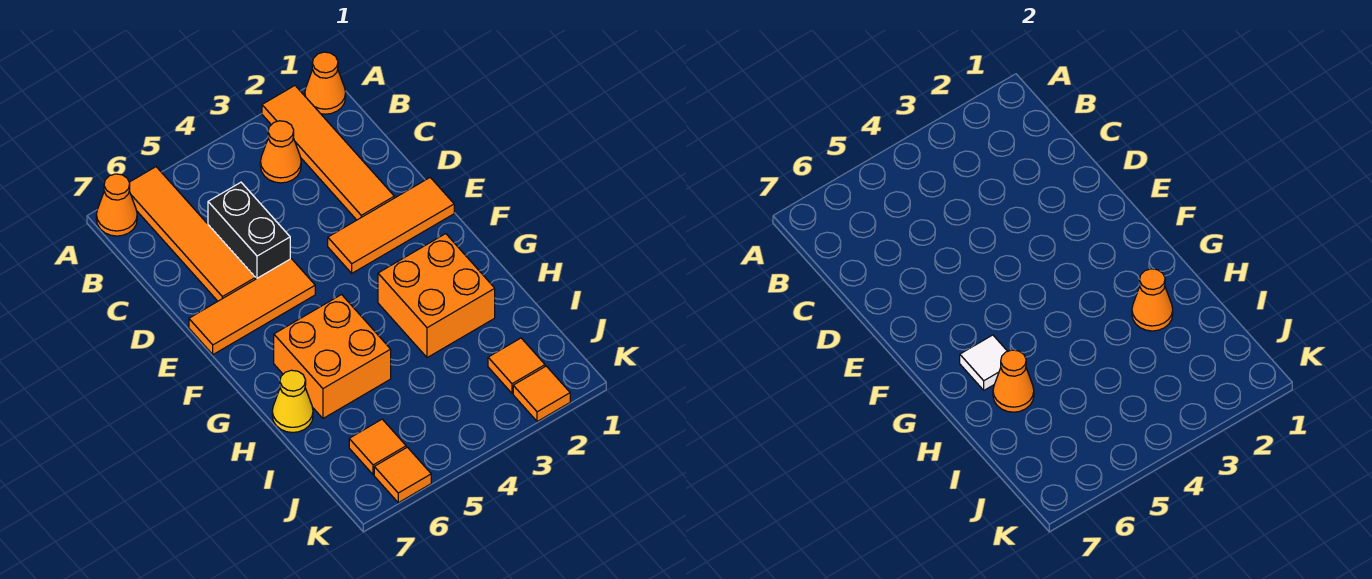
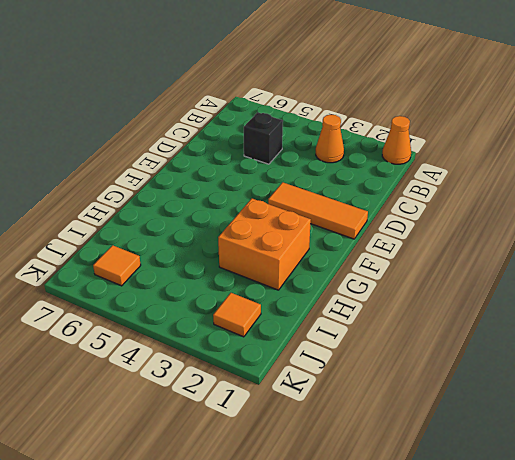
black brick C5 level 1 -> black brick C5:D5 level 1
none -> orange tile A2:D2 level 1
none -> orange tile A6:D6 level 1
none -> orange cone A7 level 1

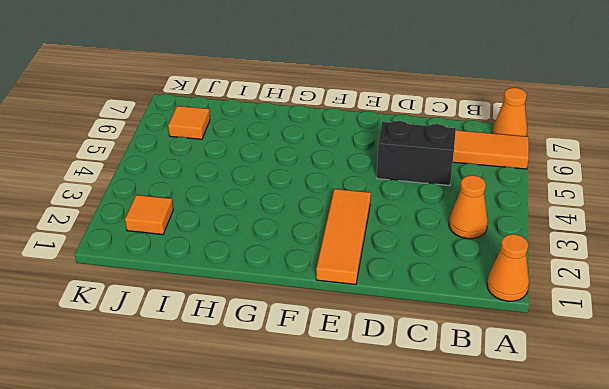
none -> orange tile A2:D2 level 1
none -> orange tile E5:E7 level 1
none -> orange brick G2:H3 level 1

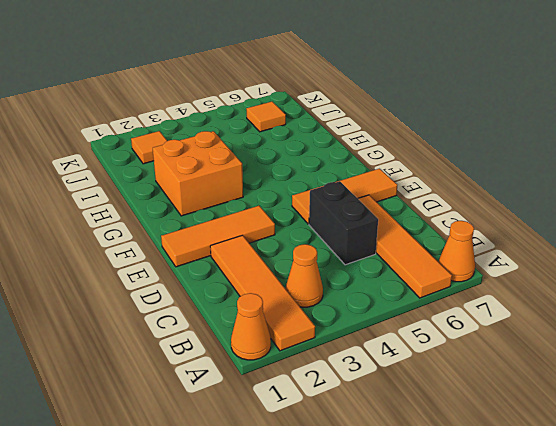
none -> orange brick G5:H6 level 1
none -> yellow cone H7 level 1
none -> orange tile K2 level 1

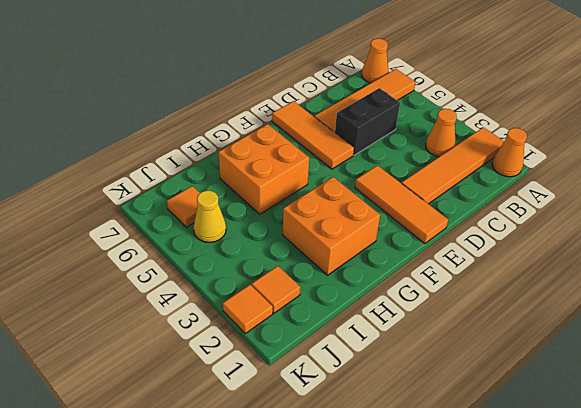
yellow cone J5 level 1 -> yellow cone H7 level 1
none -> orange tile K6 level 1
none -> white tile G6 level 2
none -> orange cone H2 level 2

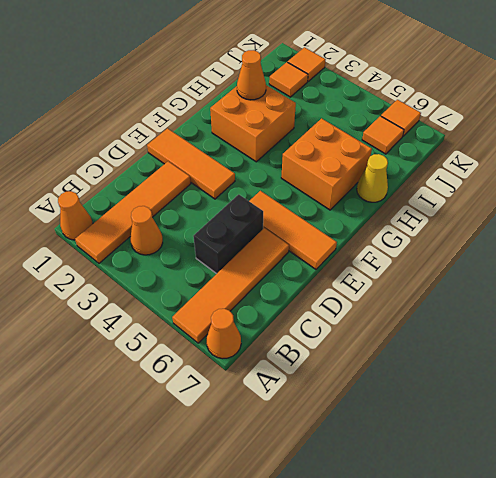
none -> white tile G6 level 2
none -> orange cone H6 level 2

